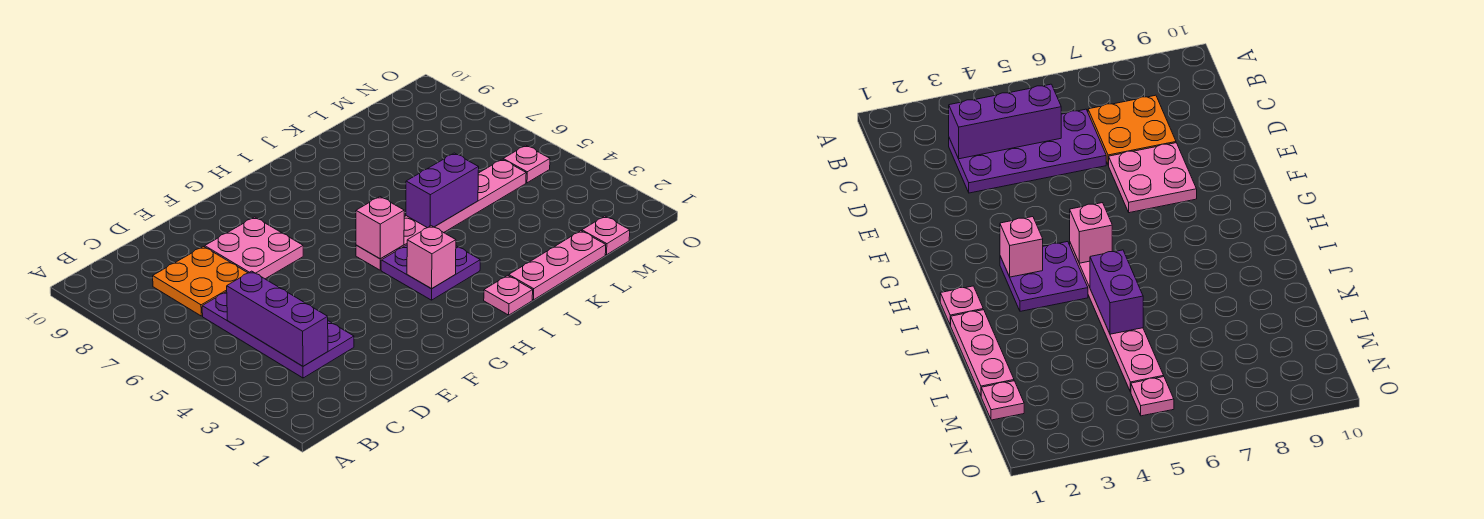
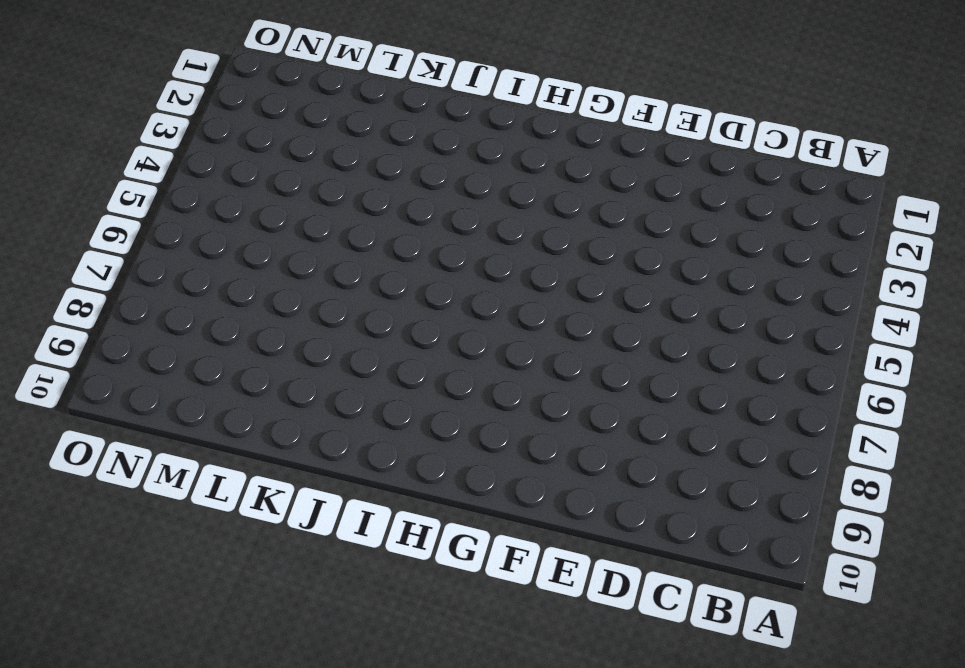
none -> purple plate C3:D6 level 1
none -> orange plate C7:D8 level 1
none -> pink plate E7:F8 level 1

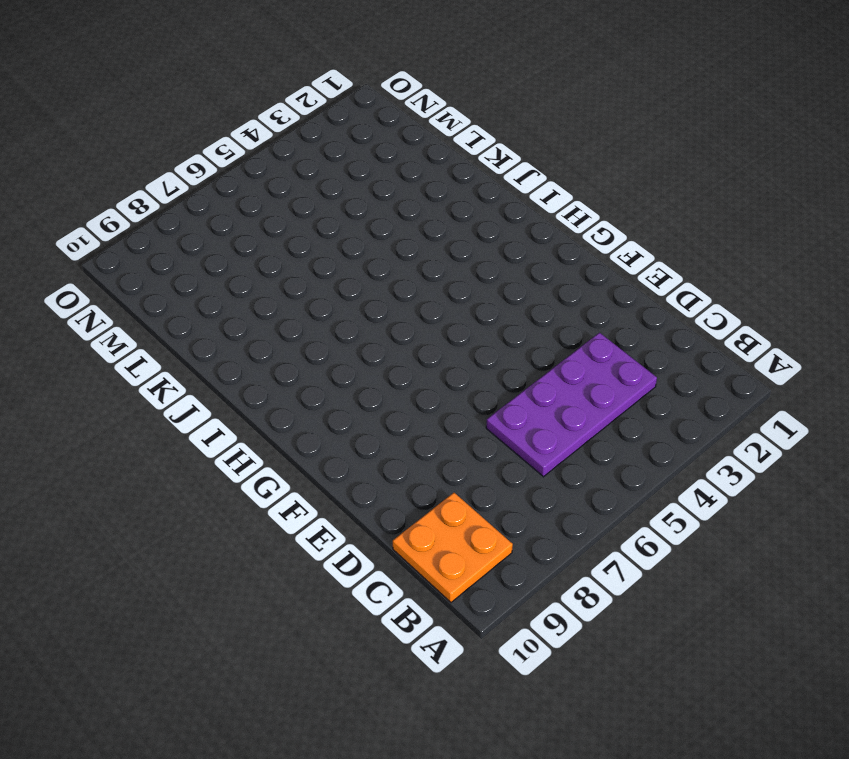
orange plate B9:C10 level 1 -> orange plate C7:D8 level 1
none -> pink plate E7:F8 level 1
none -> purple plate H3:I4 level 1
none -> pink plate H5:M5 level 1

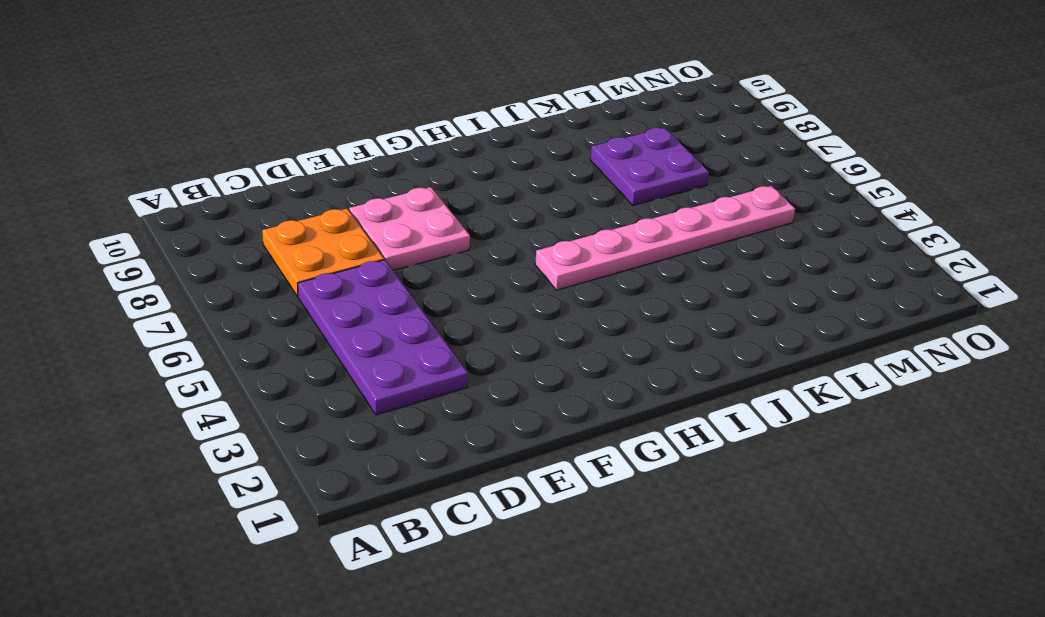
purple plate K7:L8 level 1 -> purple plate H3:I4 level 1
none -> pink plate I1 level 1
none -> pink plate J1:L1 level 1
none -> pink plate M1 level 1

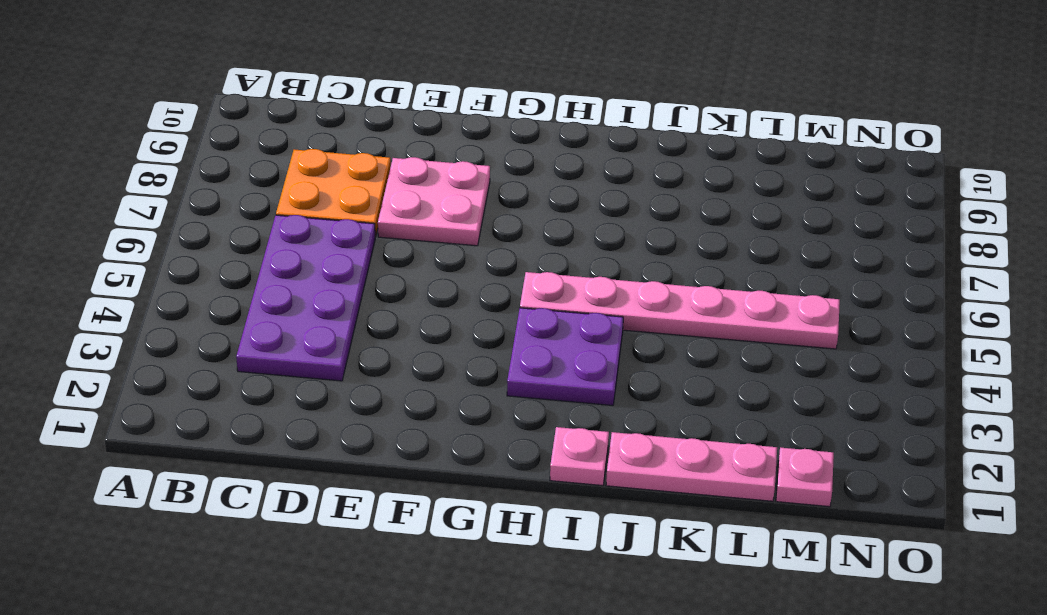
none -> pink plate N5 level 1
none -> purple brick C3:C5 level 2
none -> pink brick H3 level 2

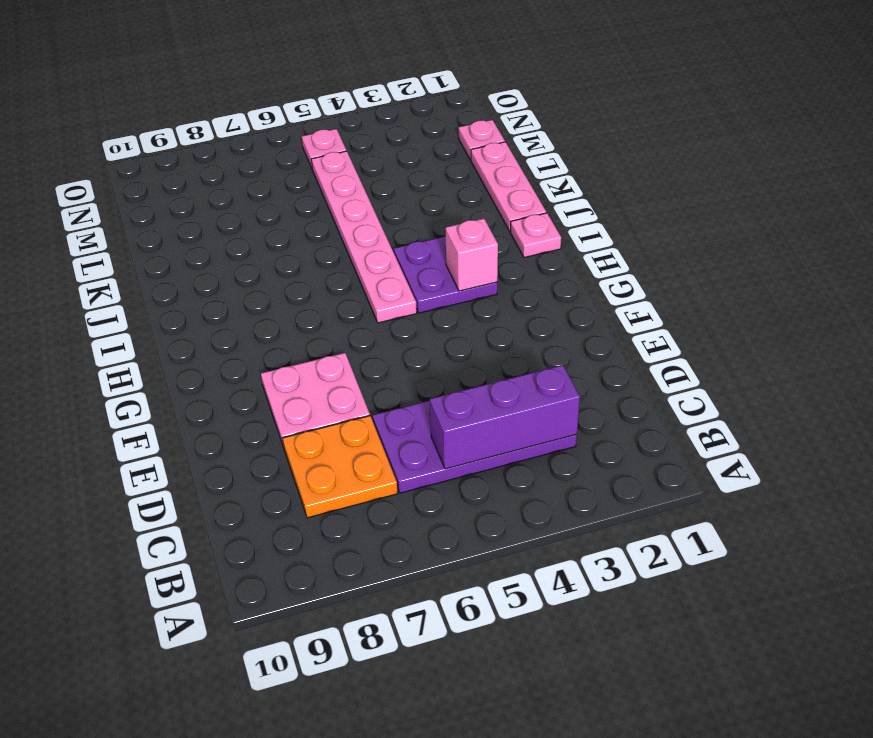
none -> pink brick H5 level 2
none -> purple brick J5:K5 level 2

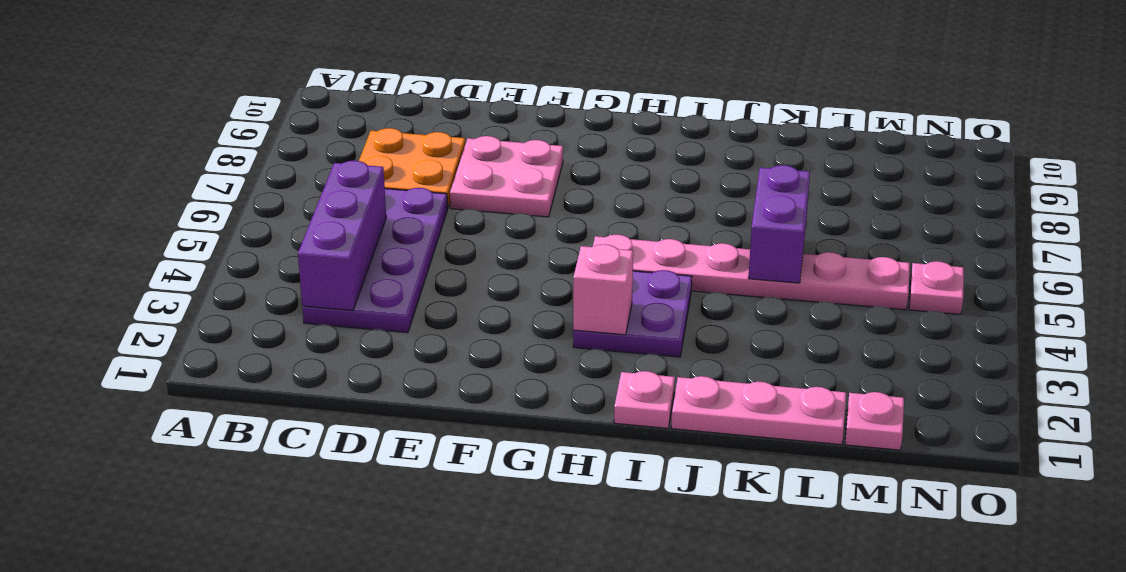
purple brick K5:K6 level 2 -> purple brick J5:K5 level 2
none -> pink brick H5 level 2

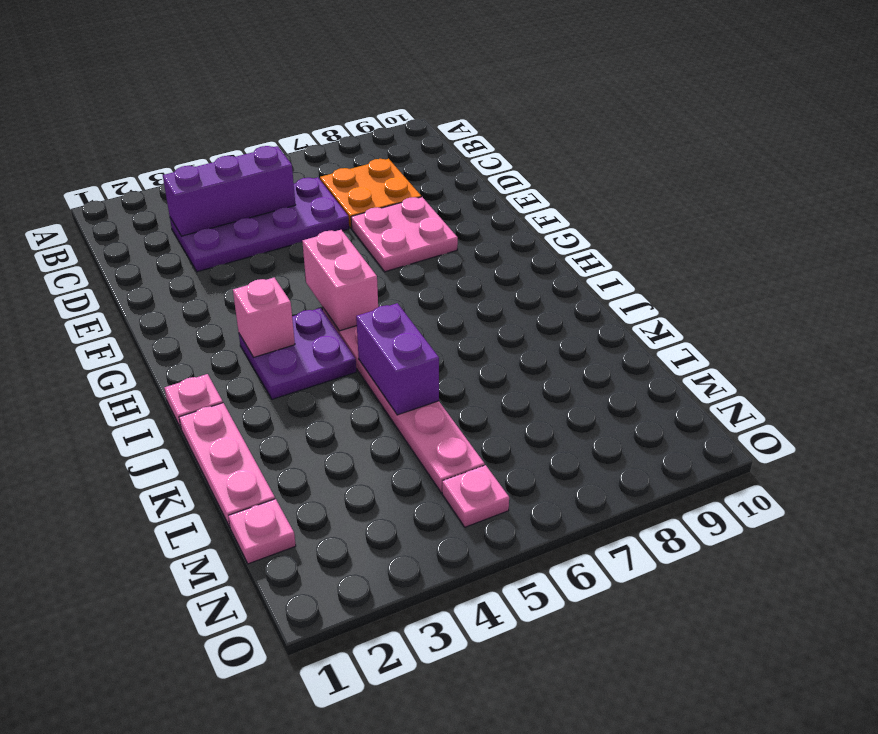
pink brick G5:H5 level 2 -> pink brick H5 level 2

